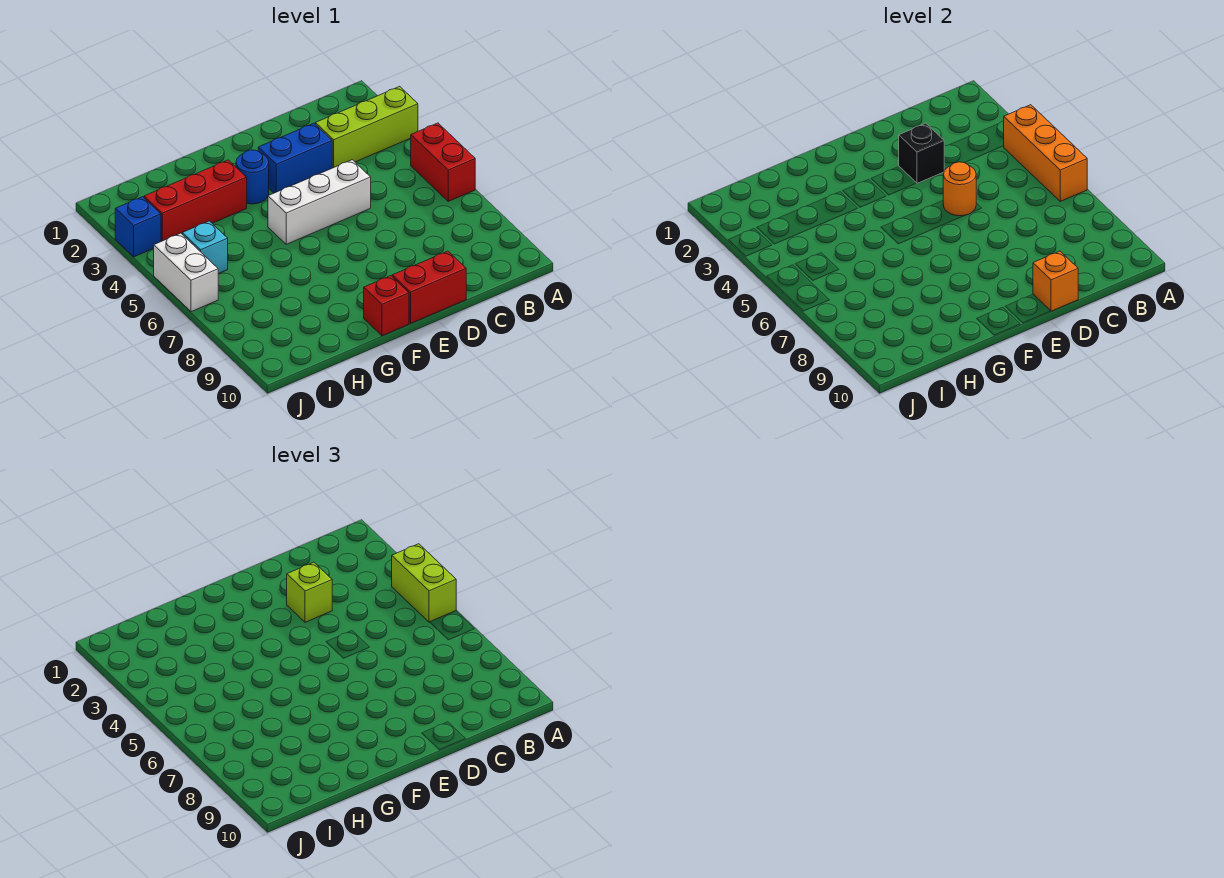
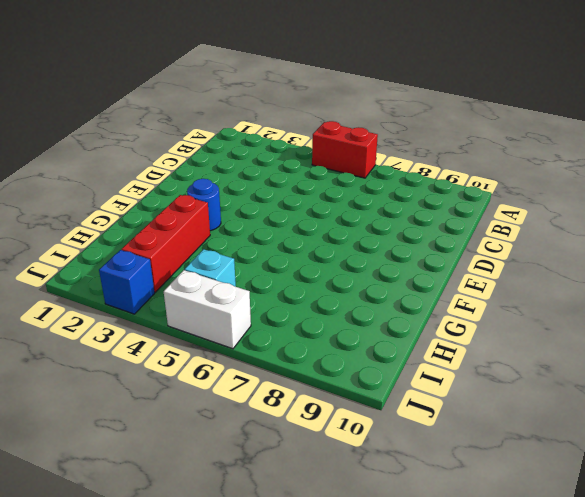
none -> lime brick A3:C3 level 1
none -> blue brick D3:E3 level 1
none -> white brick D5:F5 level 1

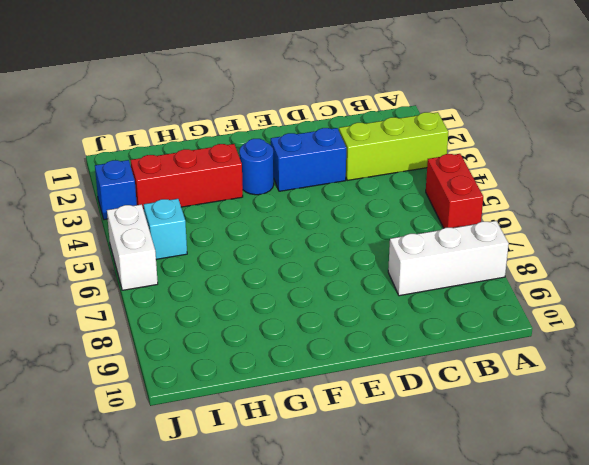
white brick A8:C8 level 1 -> white brick D5:F5 level 1
none -> red brick D10:E10 level 1
none -> red brick F10 level 1
none -> orange brick A4:A6 level 2

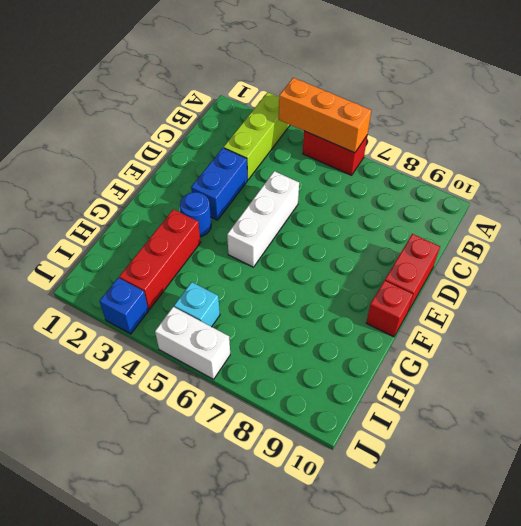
none -> black brick D3 level 2
none -> orange round brick D5 level 2
none -> orange brick D10 level 2

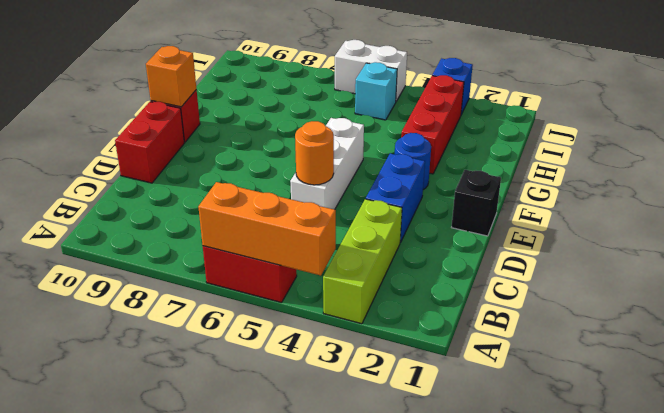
black brick E1 level 1 -> black brick D3 level 2
orange brick F10 level 2 -> orange brick D10 level 2
none -> lime brick A4:A5 level 3
none -> lime brick D3 level 3

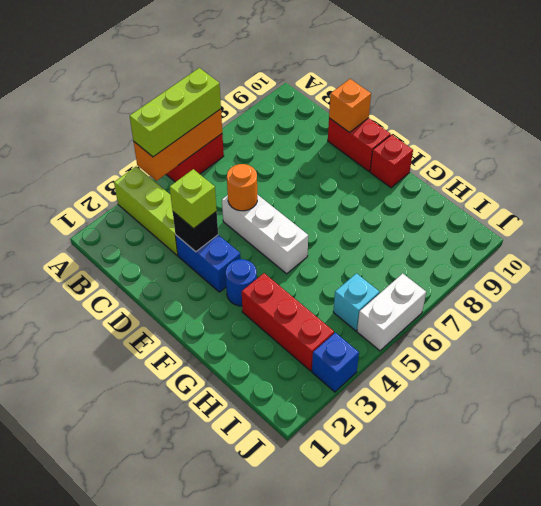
lime brick A4:A6 level 3 -> lime brick A4:A5 level 3

